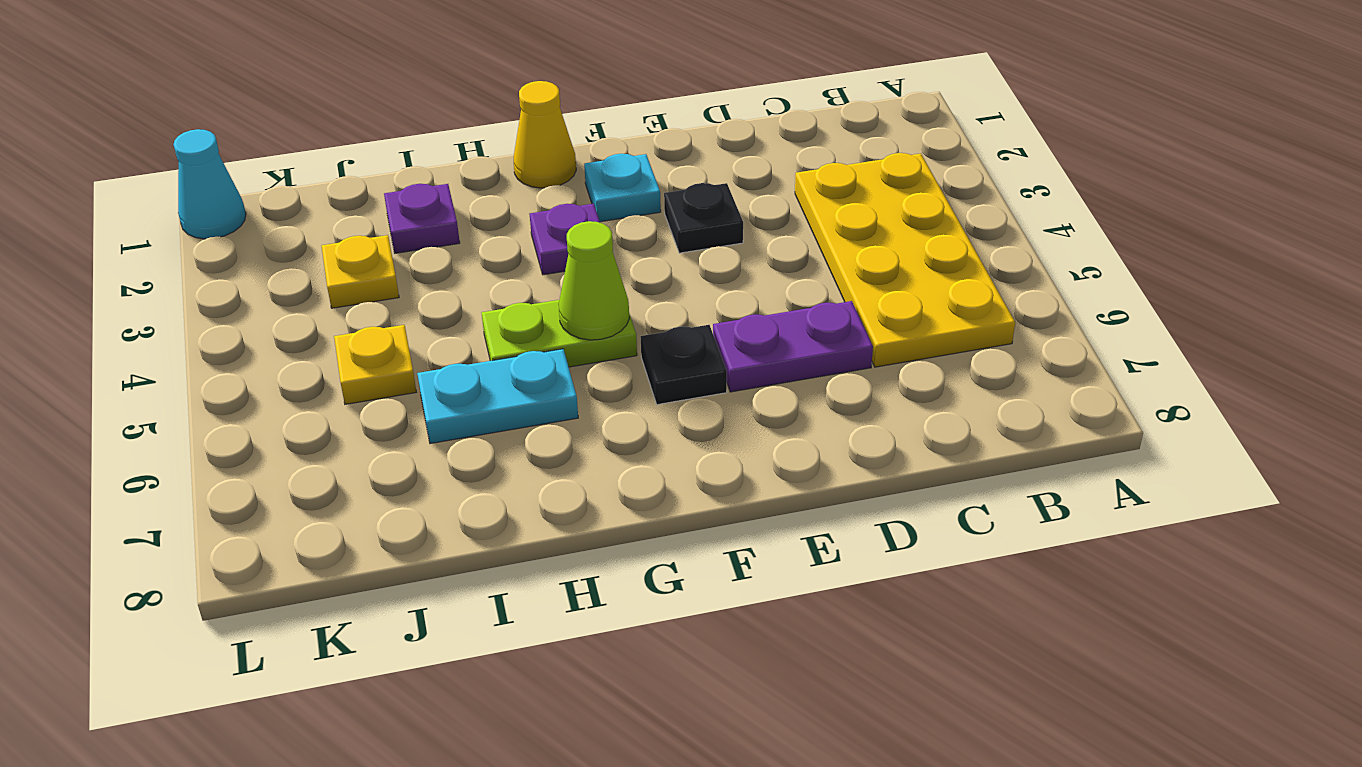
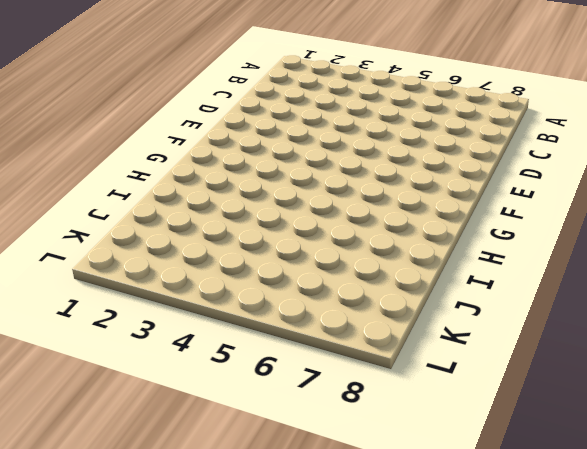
none -> yellow plate B3:C6 level 1
none -> purple plate D6:E6 level 1
none -> black plate E3 level 1

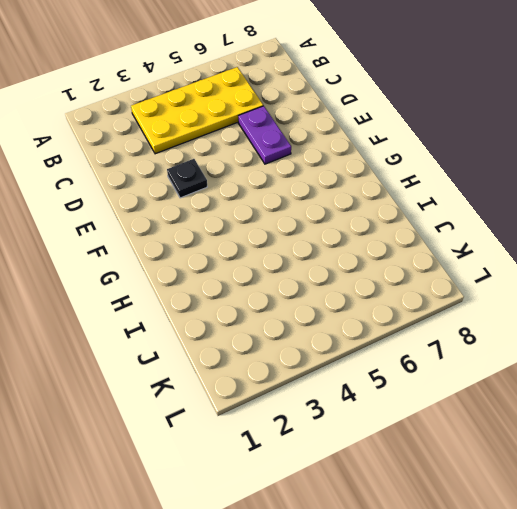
none -> cyan plate F2 level 1
none -> black plate F6 level 1
none -> yellow cone G1 level 1

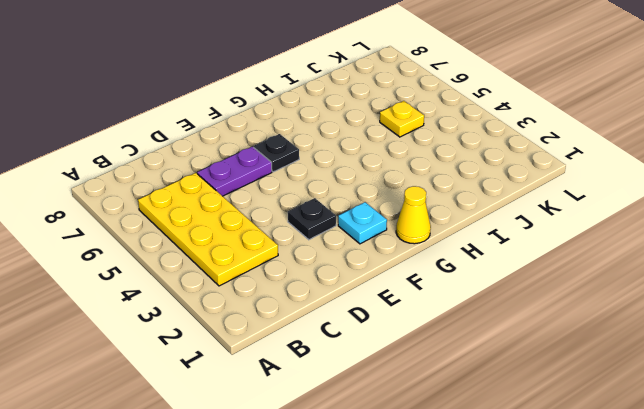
none -> purple plate G3 level 1
none -> lime plate G5:H5 level 1
none -> cyan plate H6:I6 level 1

